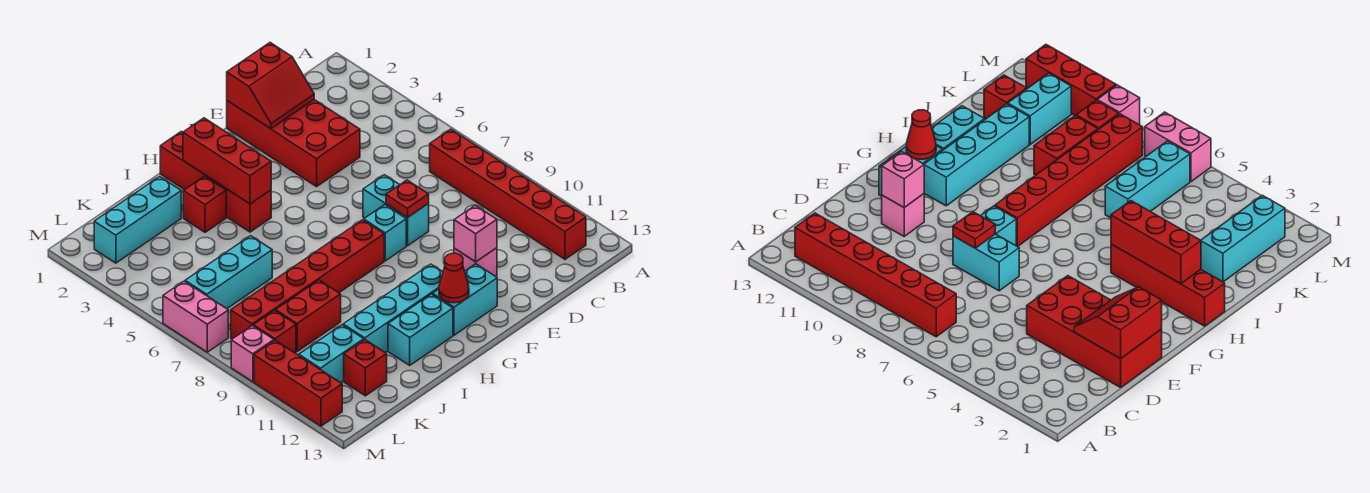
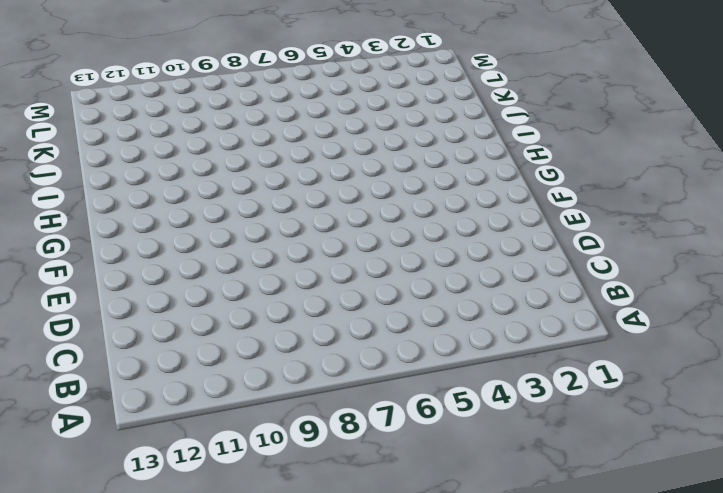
none -> red brick B7:B12 level 1
none -> red brick D1:E4 level 1
none -> cyan brick E7:E8 level 1

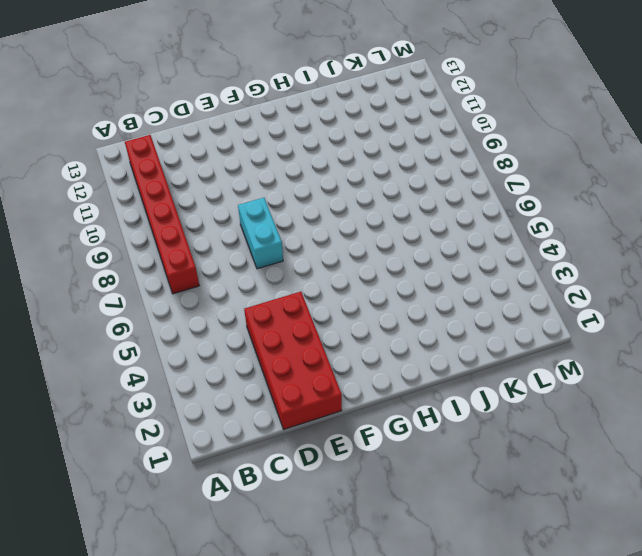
none -> pink brick E11 level 1
none -> cyan brick F8 level 1
none -> cyan brick F12:G12 level 1

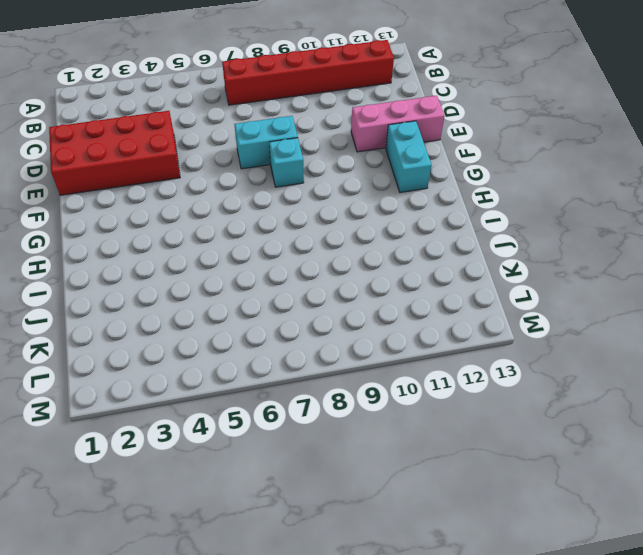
pink brick E11:E13 level 1 -> pink brick E11 level 1
none -> red brick G8:L8 level 1
none -> cyan brick G11:J11 level 1
none -> red brick H1:H4 level 1

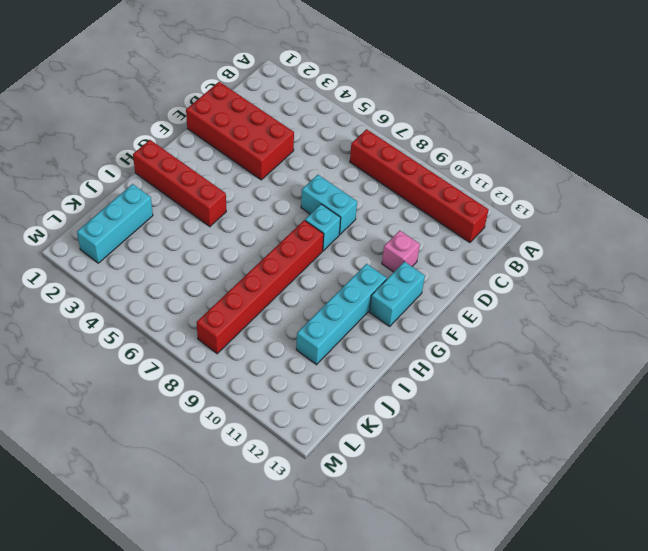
none -> cyan brick H12:I12 level 1
none -> red brick I3 level 1
none -> cyan brick J6:L6 level 1

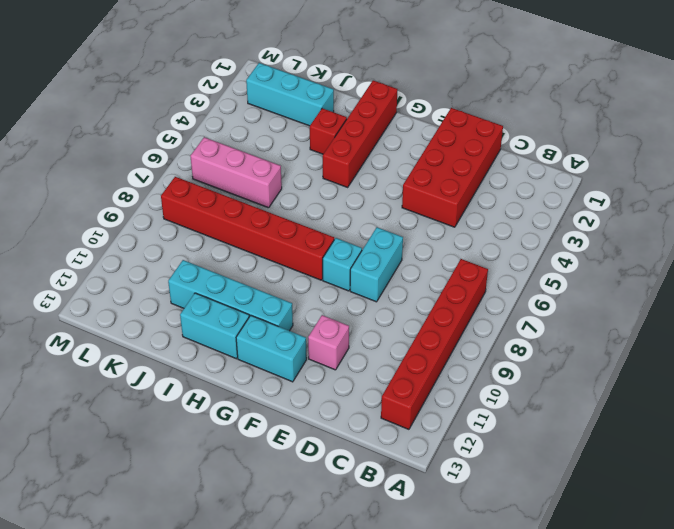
pink brick J6:L6 level 1 -> cyan brick J6:L6 level 1
none -> red brick J9:K9 level 1
none -> cyan brick K11:L11 level 1
none -> red brick K12 level 1

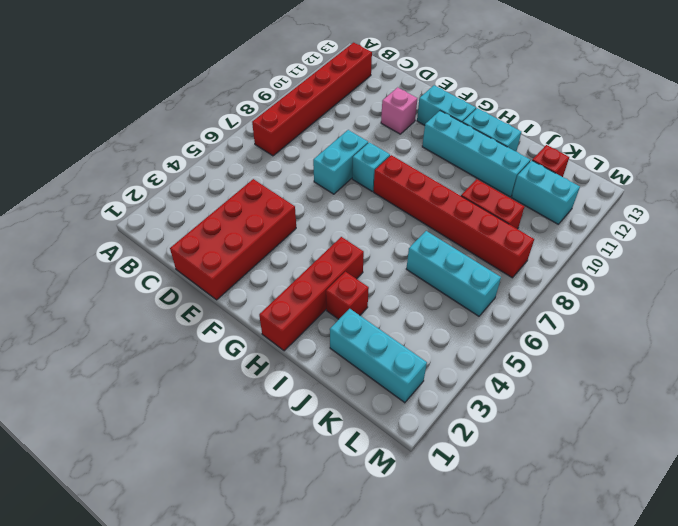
none -> red brick L9 level 1
none -> pink brick M6:M7 level 1
none -> pink brick M9 level 1

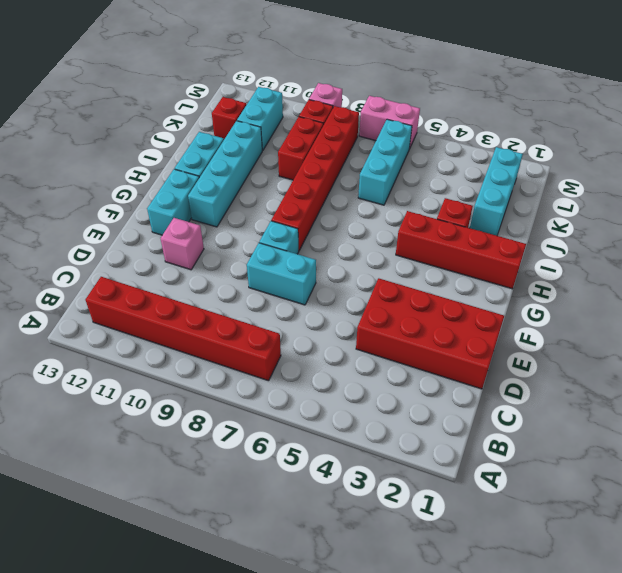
none -> red brick M10:M12 level 1
none -> red slope D1:E2 level 2 top 1
none -> red plate E8 level 2

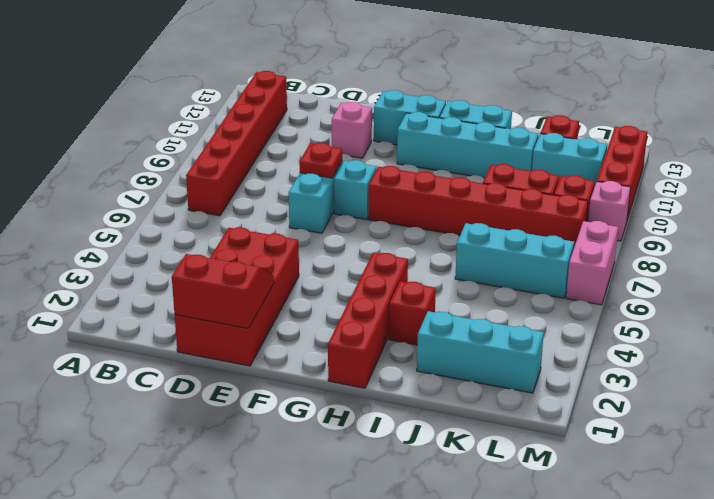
none -> pink brick E11 level 2
none -> red cone G12 level 2
none -> red brick H2:H4 level 2

